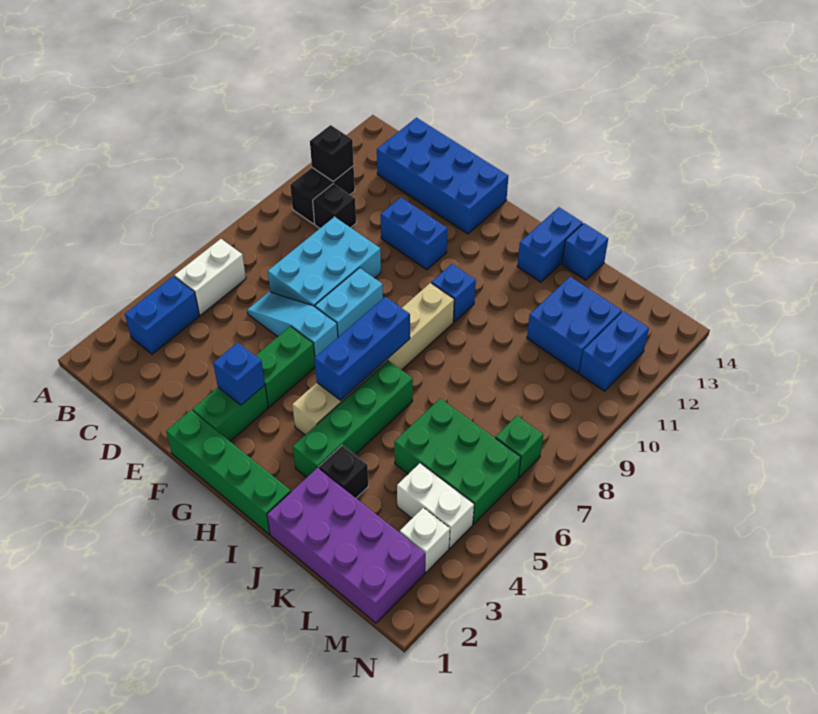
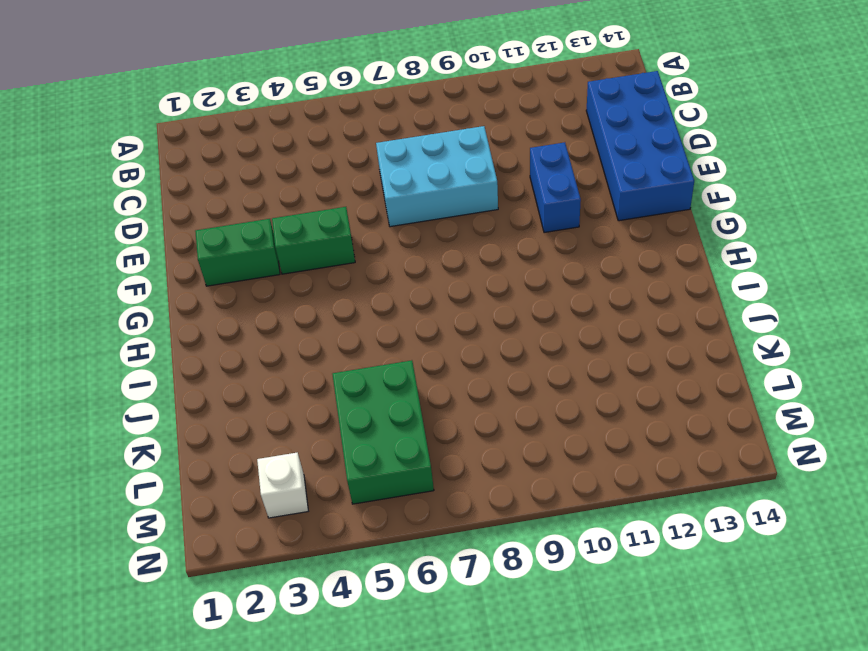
none -> blue brick B3:B4 level 1
none -> white brick B5:B6 level 1
none -> black brick B10:B11 level 1

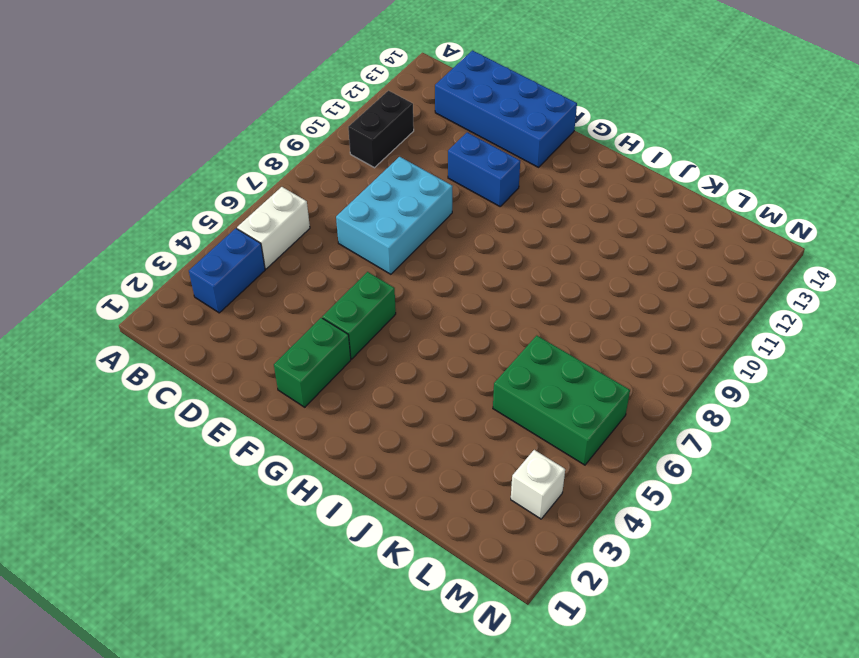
none -> black brick C10 level 1
none -> cyan slope D6:F6 level 1 top F
none -> green brick F1:I1 level 1

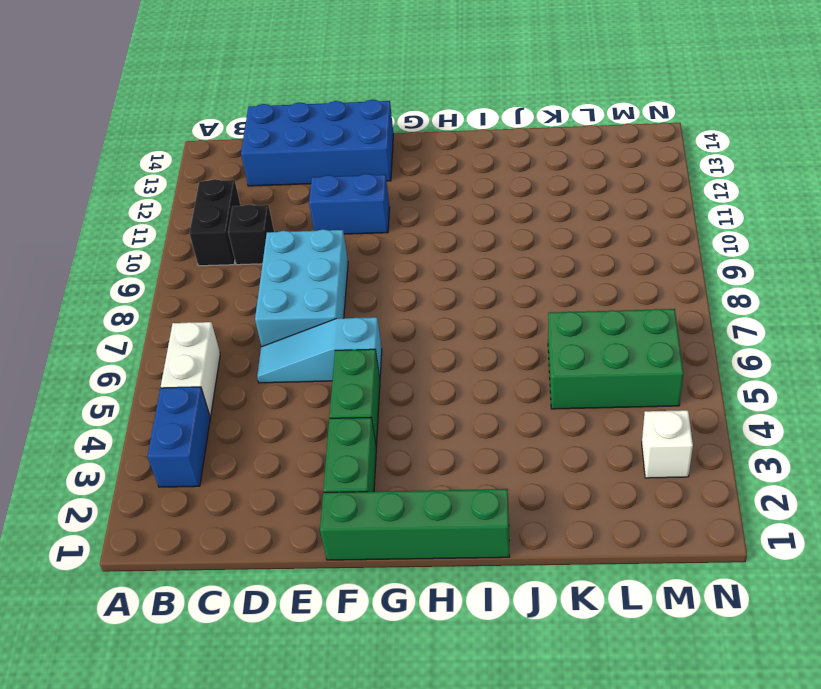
none -> cyan brick F7:F8 level 1
none -> tan brick H4:H9 level 1
none -> blue brick H10 level 1

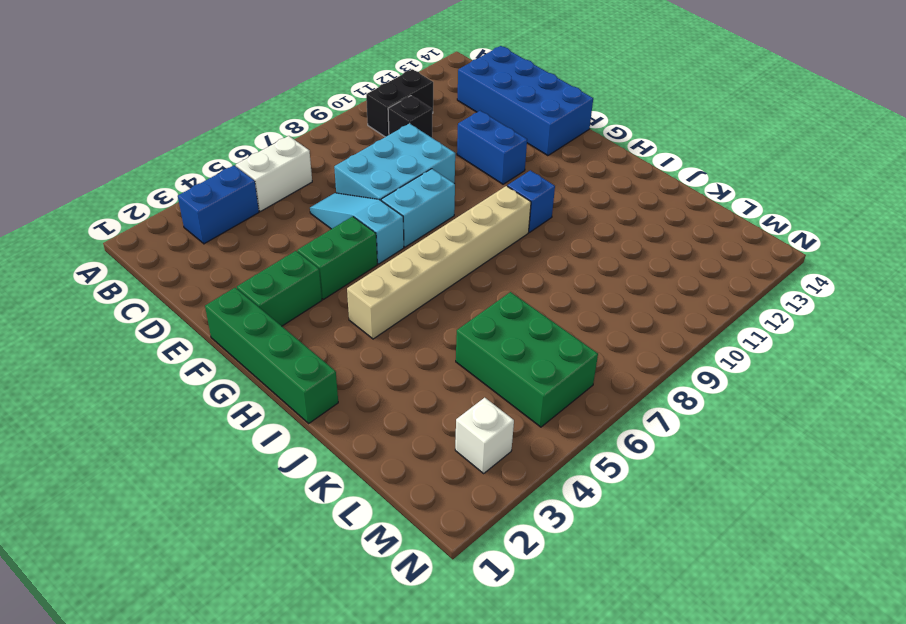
none -> green brick I3:I6 level 1
none -> blue brick I13:I14 level 1
none -> purple brick J1:M2 level 1

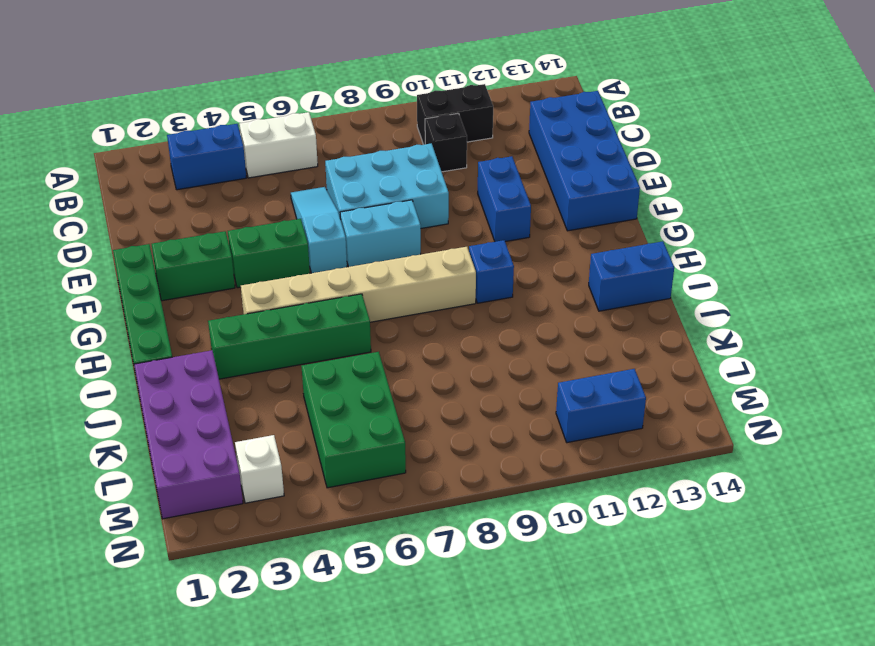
none -> black brick J3 level 1
none -> blue brick J14 level 1
none -> blue brick K11:L12 level 1

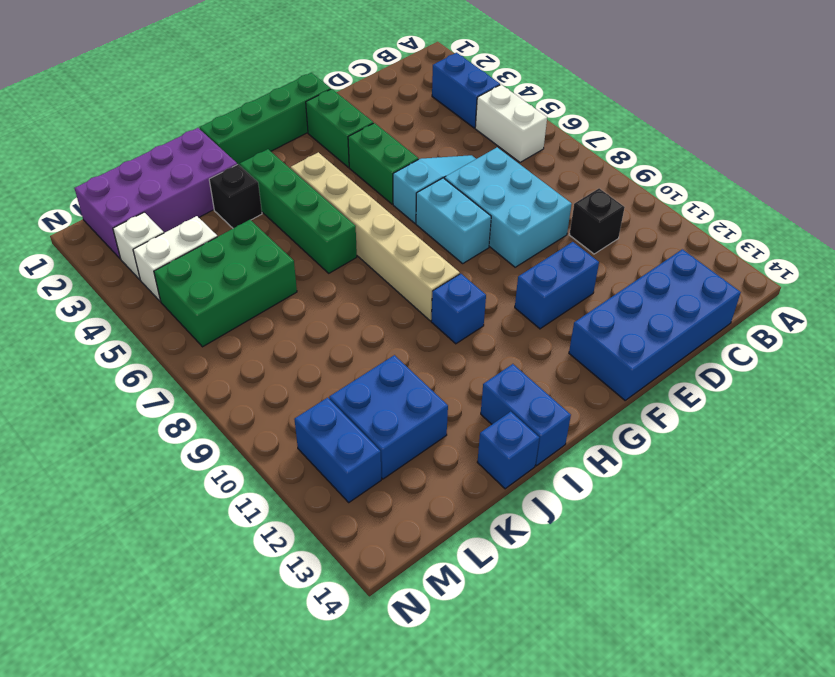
none -> black brick B10:B11 level 1
none -> green brick M7 level 1
none -> black brick B11 level 2

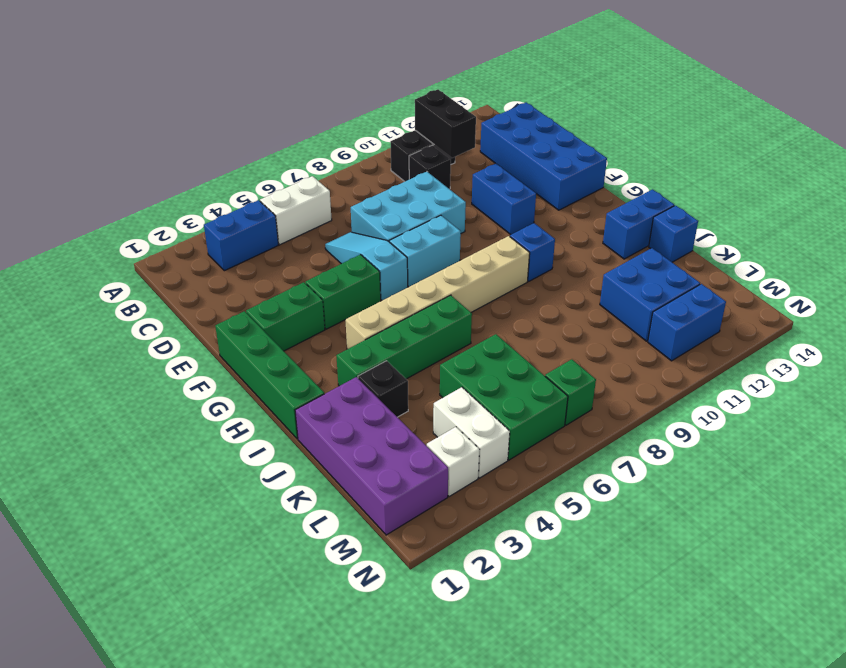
black brick B11:C11 level 2 -> black brick B11 level 2
none -> blue brick F3 level 2
none -> blue brick H5:H7 level 2

